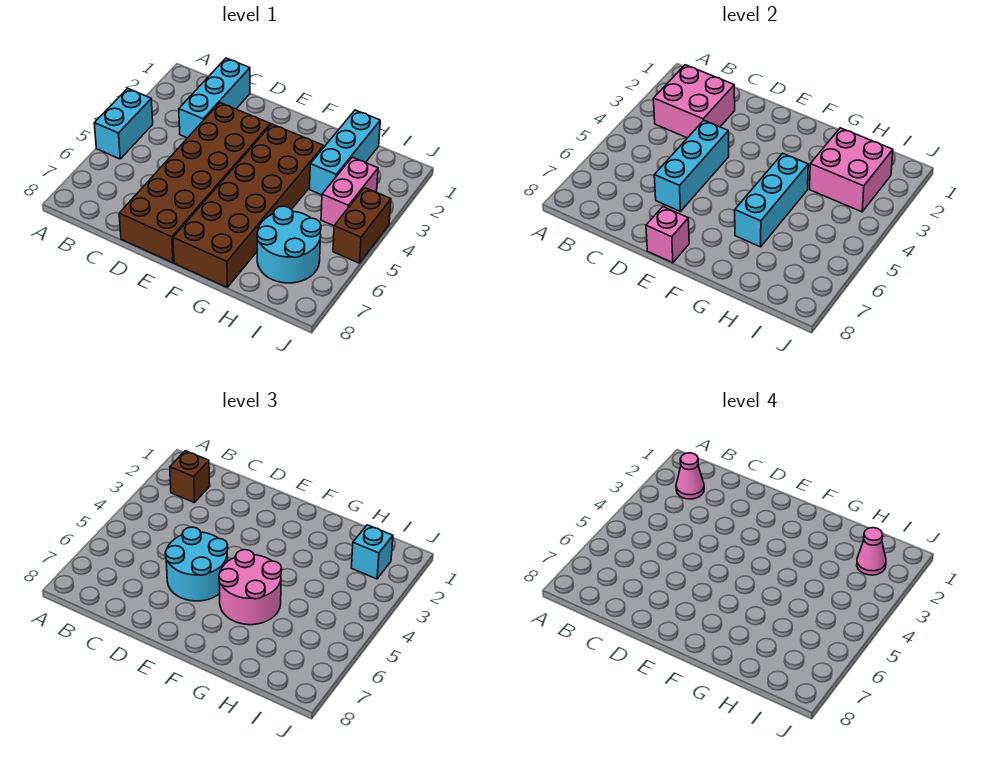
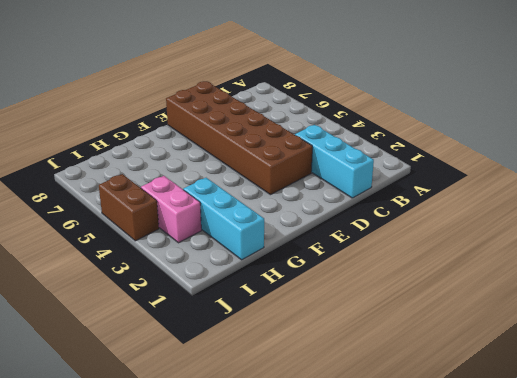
none -> cyan brick A4:A5 level 1
none -> brown brick F3:G8 level 1
none -> cyan round brick H6:I7 level 1

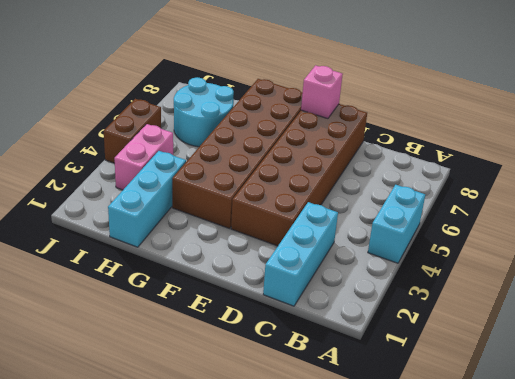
none -> pink brick B2:C3 level 2
none -> cyan brick D4:D6 level 2
none -> cyan brick G4:G6 level 2

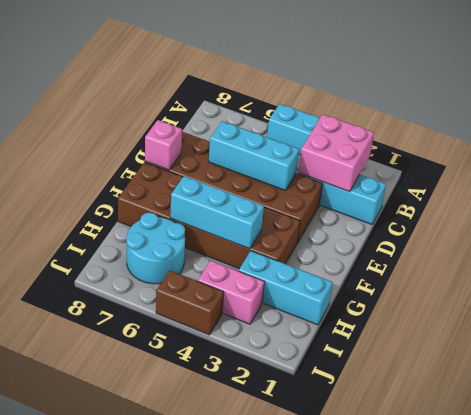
none -> pink brick H2:I3 level 2
none -> brown brick B2 level 3
none -> cyan round brick D5:E6 level 3

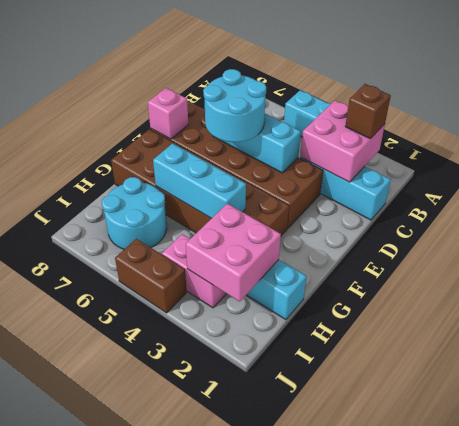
none -> pink round brick F5:G6 level 3
none -> cyan brick I2 level 3
none -> pink cone B2 level 4

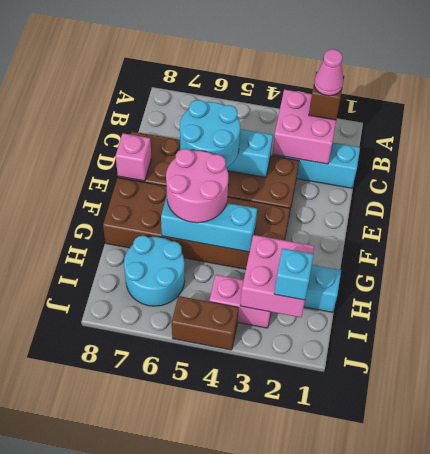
none -> cyan brick A4:A5 level 1
none -> pink cone I2 level 4

